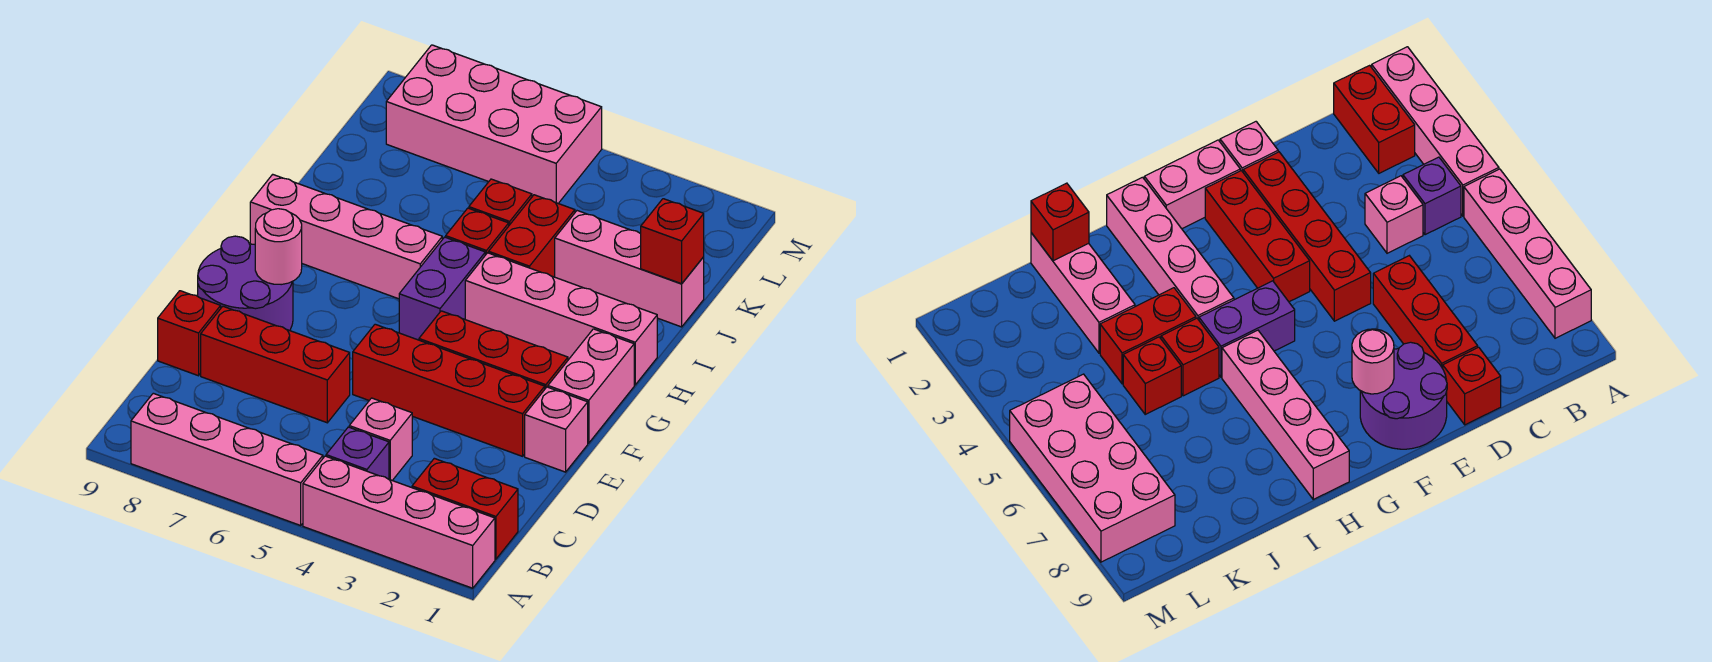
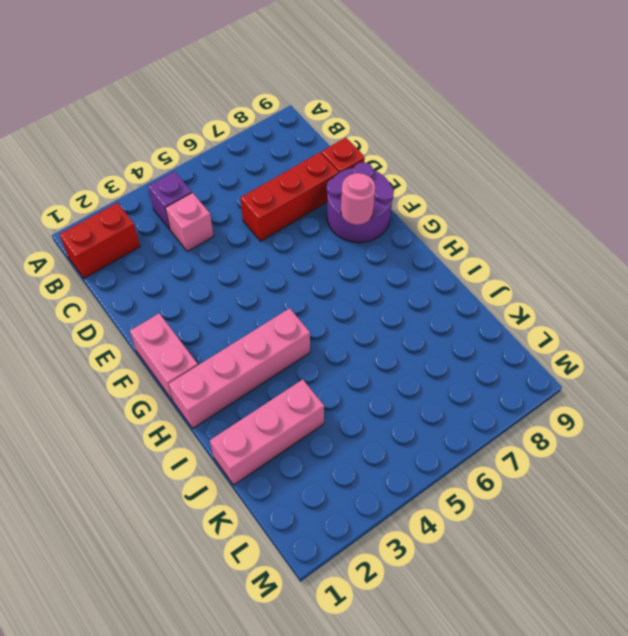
none -> pink brick A1:A4 level 1
none -> pink brick A5:A8 level 1
none -> pink brick E1 level 1

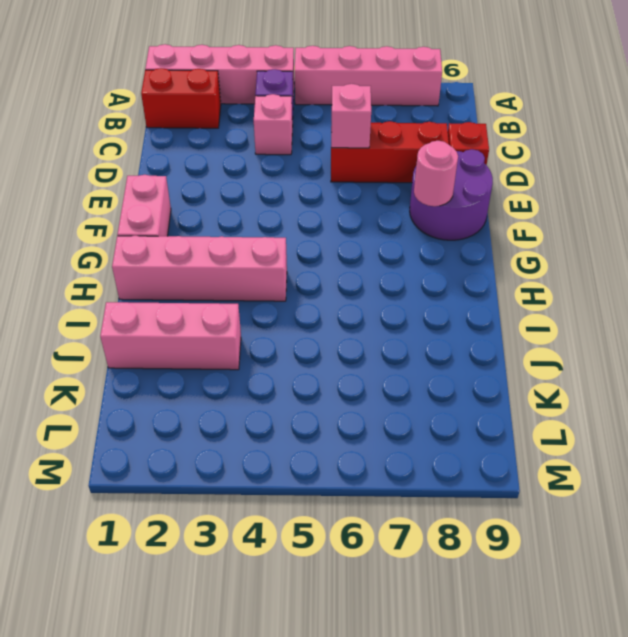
pink brick D6 level 2 -> pink brick E1 level 1
none -> red brick E2:E5 level 1
none -> red brick F2:F4 level 1
none -> purple brick G5:H5 level 1

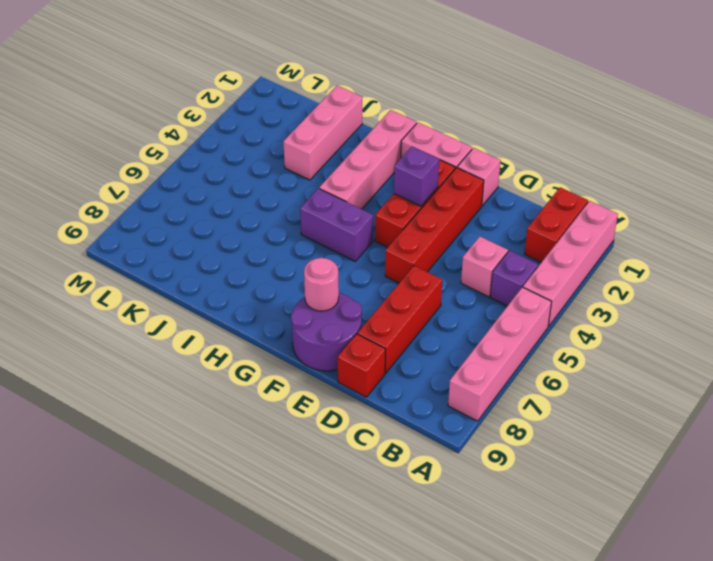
purple brick F3 level 2 -> none
none -> pink brick H6:H9 level 1
none -> red brick I4:J4 level 1
none -> red brick I5 level 1

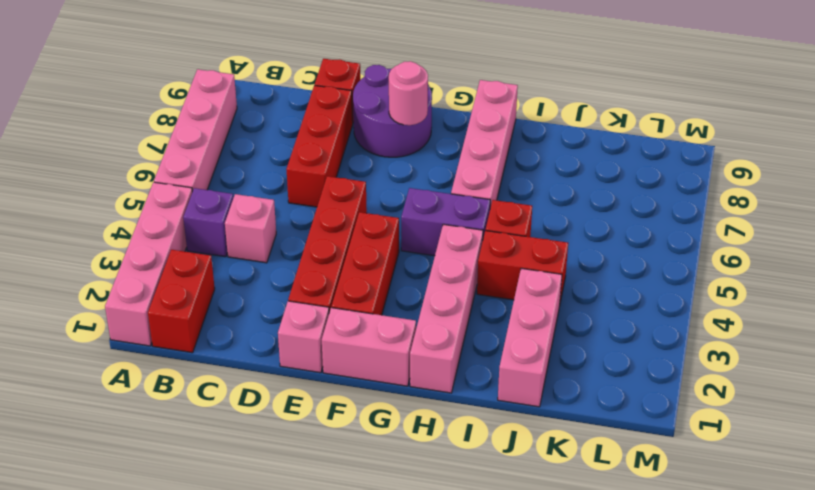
none -> red brick J5 level 1
none -> pink brick L5:M8 level 1
none -> red brick J1 level 2

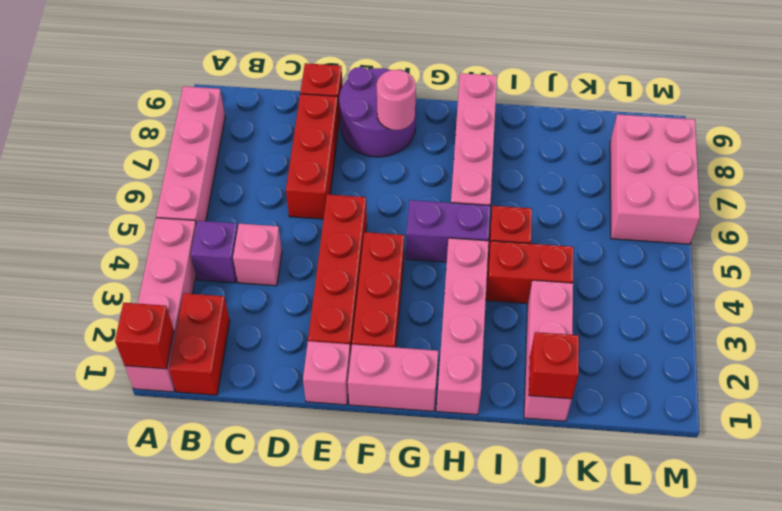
red brick A1 level 2 -> red brick J5 level 1
pink brick L6:M8 level 1 -> pink brick L5:M8 level 1

